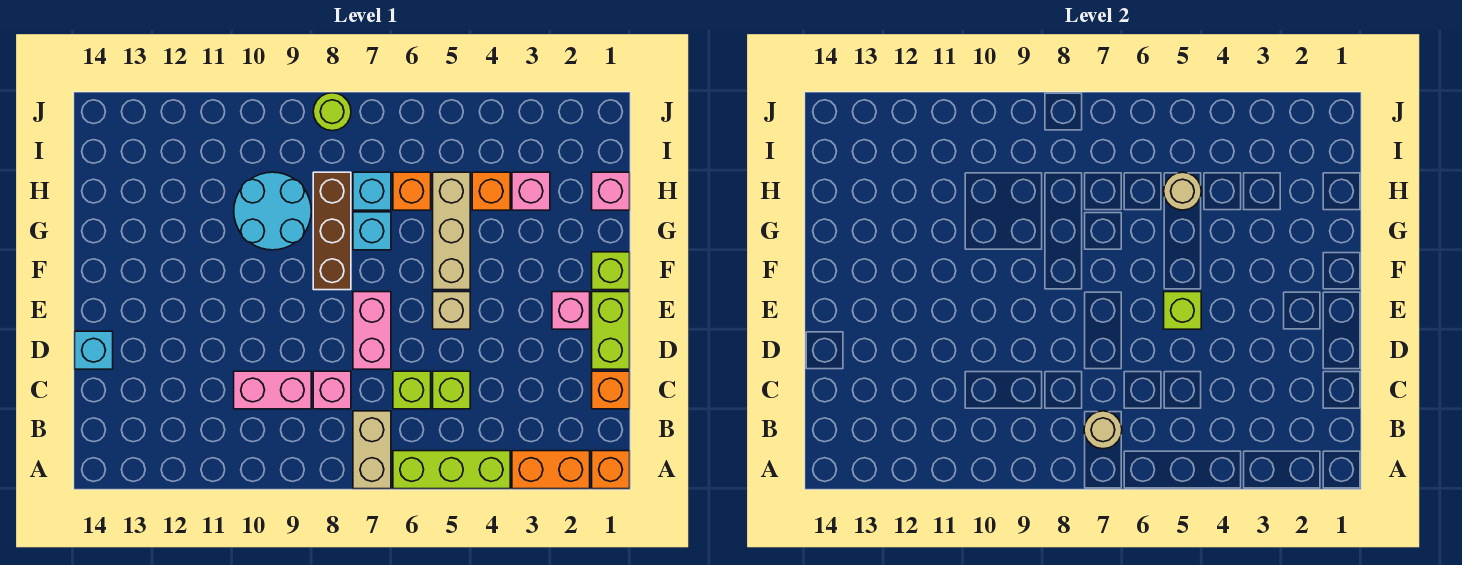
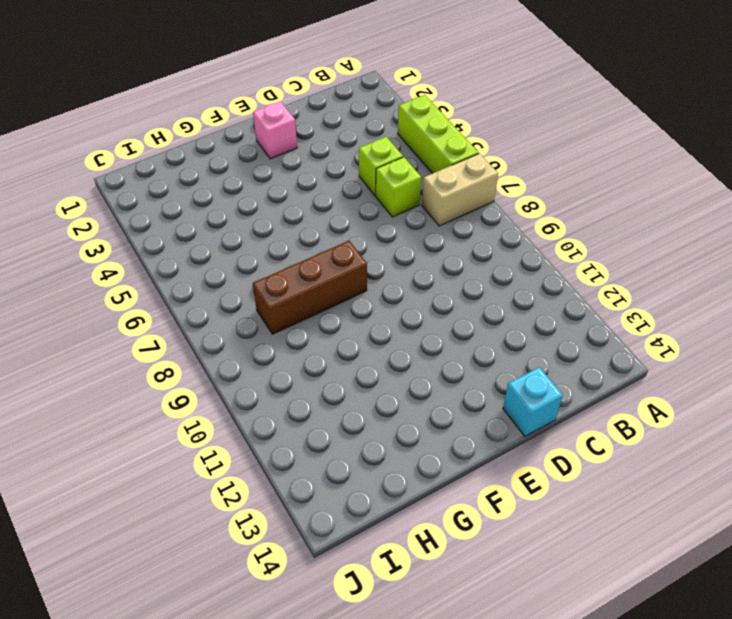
none -> orange brick A1 level 1
none -> orange brick A2:A3 level 1
none -> orange brick C1 level 1

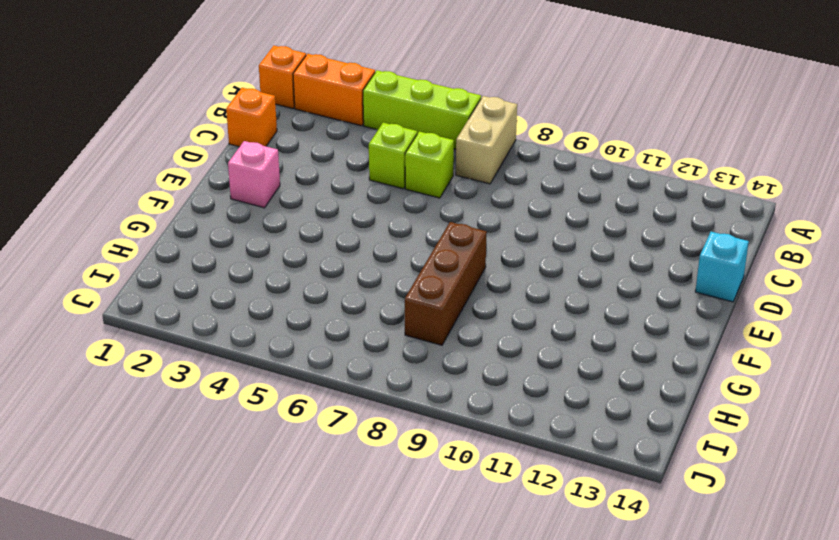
none -> pink brick C8 level 1
none -> pink brick C9:C10 level 1
none -> lime brick D1:E1 level 1

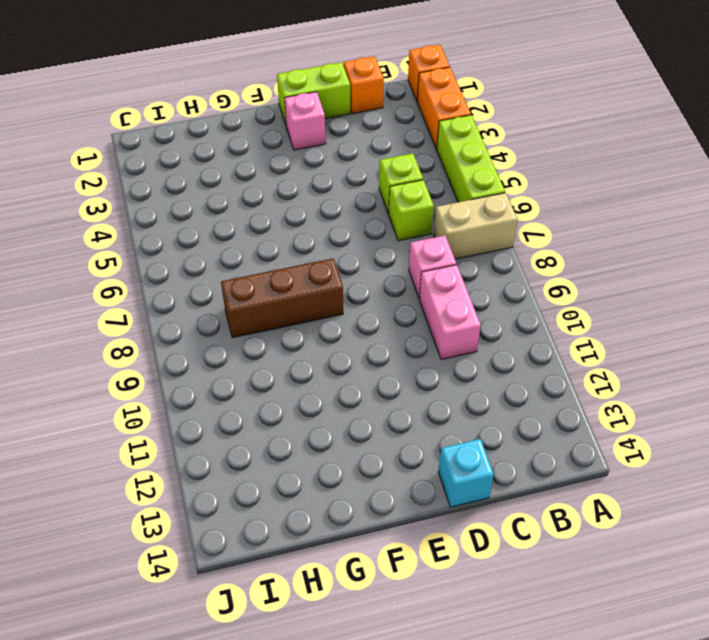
none -> pink brick D7:E7 level 1
none -> tan brick E5 level 1
none -> lime brick F1 level 1

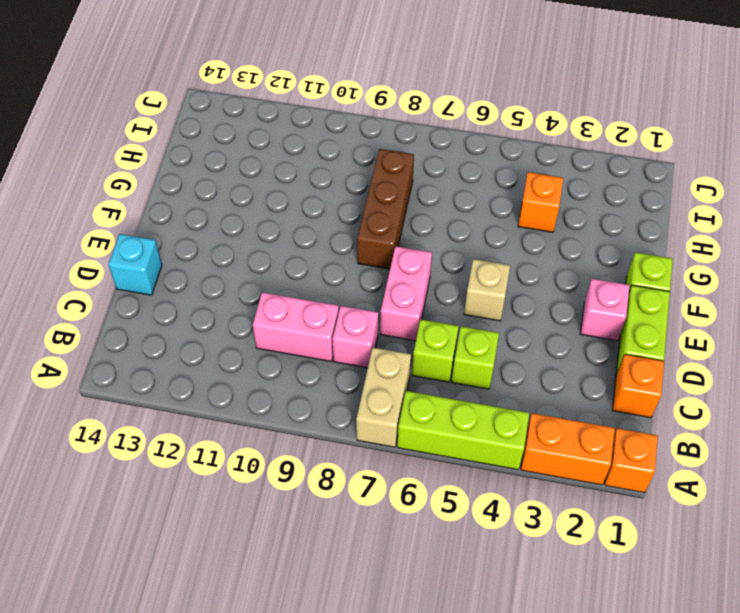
none -> tan brick F5:H5 level 1
none -> cyan brick G7 level 1
none -> cyan round brick G9:H10 level 1

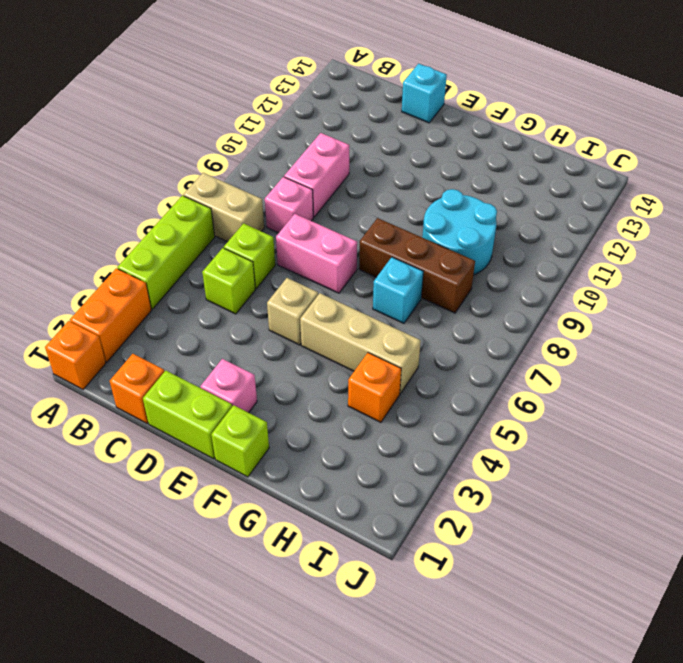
none -> pink brick H1 level 1
none -> pink brick H3 level 1
none -> orange brick H6 level 1

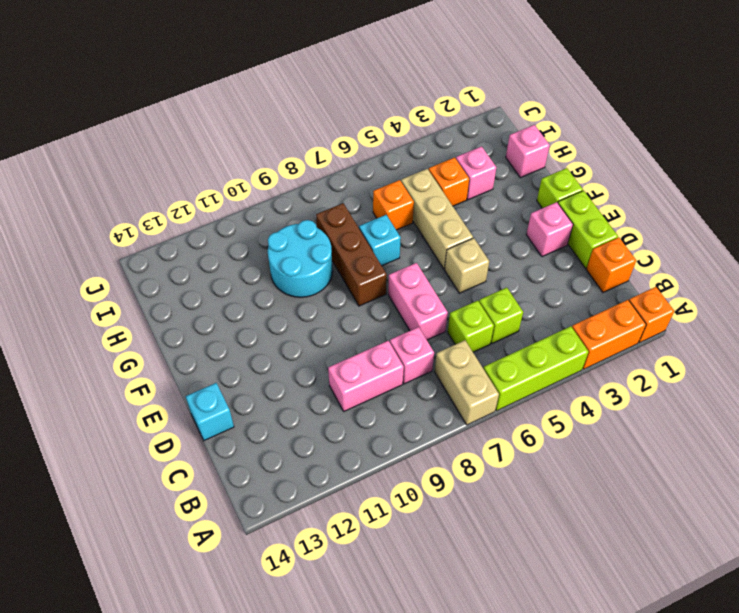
none -> cyan brick H7 level 1
none -> lime round brick J8 level 1
none -> tan round brick B7 level 2

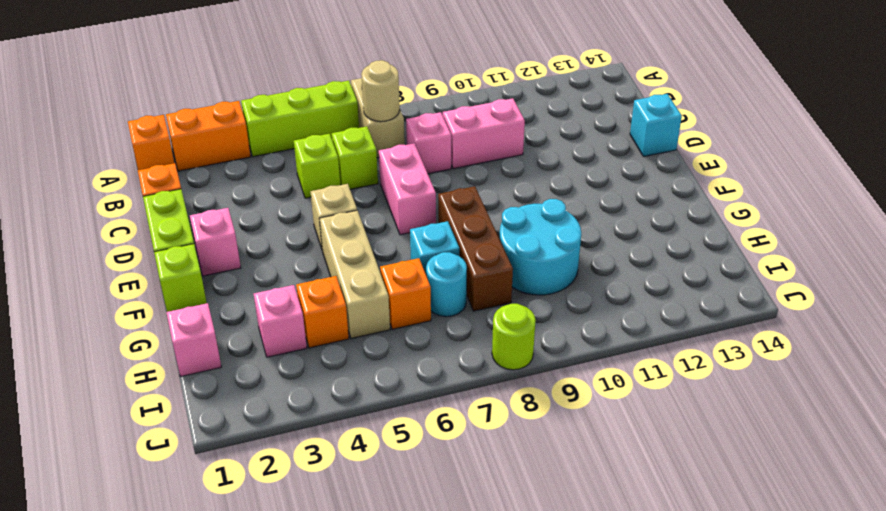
cyan round brick H7 level 1 -> cyan brick H7 level 1
none -> lime brick E5 level 2
none -> tan round brick H5 level 2

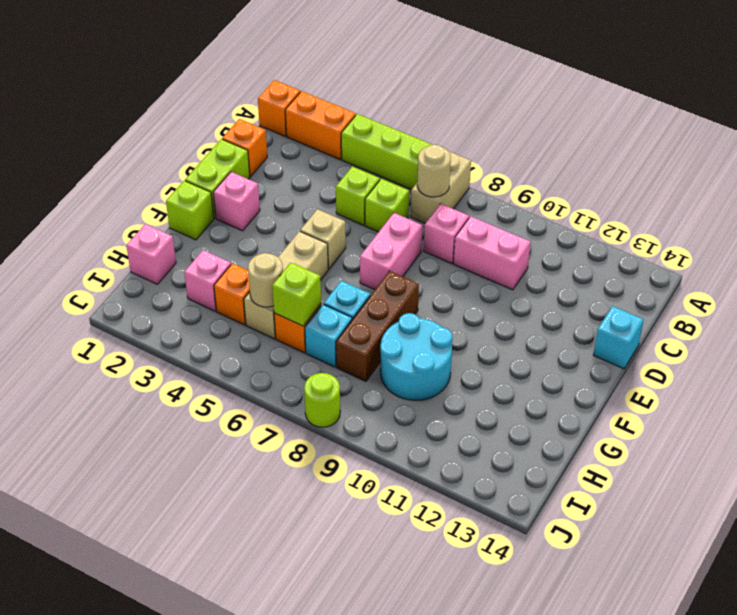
lime brick H6 level 2 -> lime brick E5 level 2

